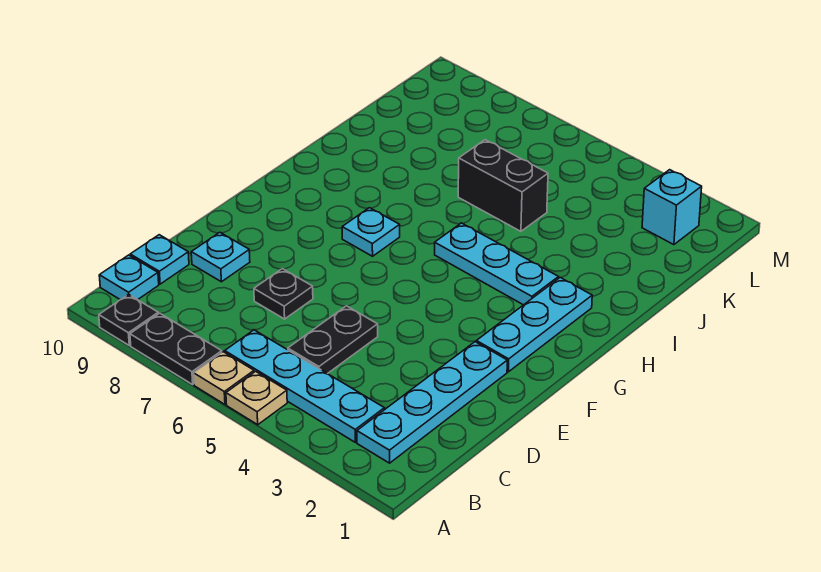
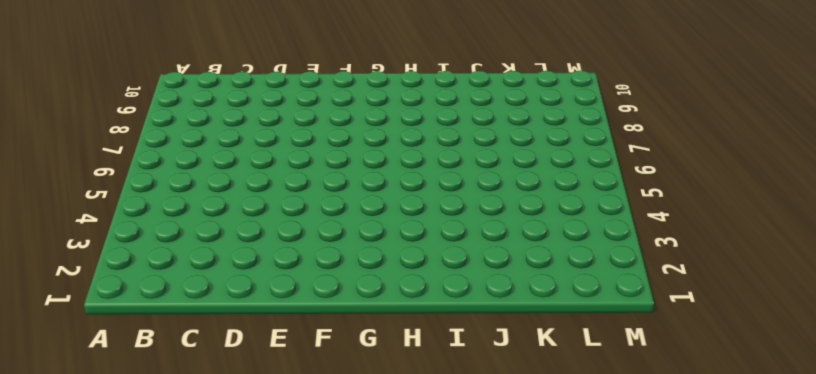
none -> tan plate A5 level 1
none -> tan plate A6 level 1
none -> black plate A7:A8 level 1

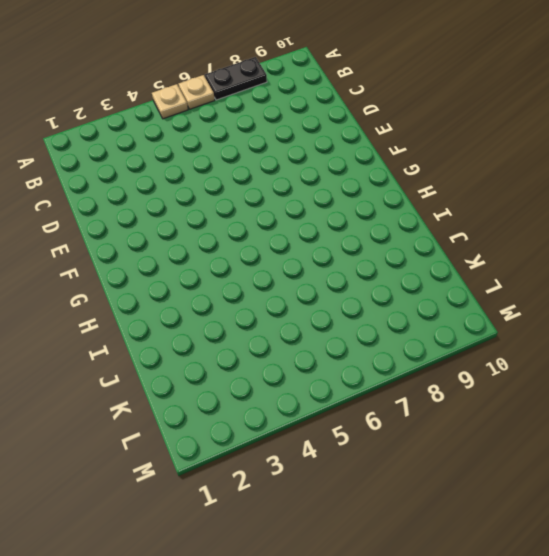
none -> black plate A9 level 1
none -> cyan plate B2:E2 level 1
none -> cyan plate B3:B6 level 1

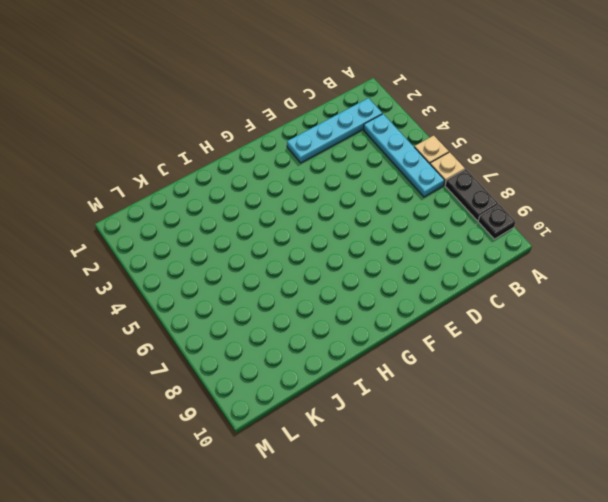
none -> cyan plate B10 level 1
none -> black plate C5:D5 level 1
none -> cyan plate C10 level 1

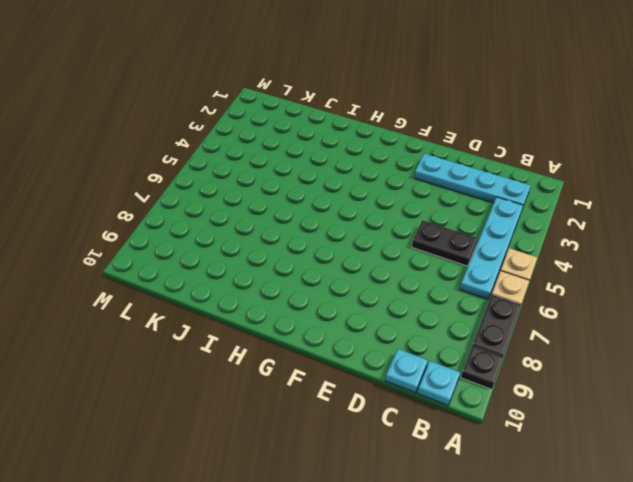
none -> black plate D7 level 1
none -> cyan plate D9 level 1
none -> cyan plate F2:H2 level 1

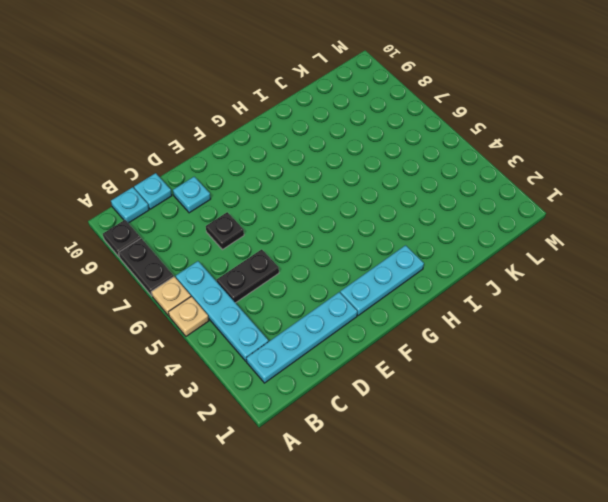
none -> cyan plate G7 level 1
none -> cyan plate H3:H5 level 1
none -> black brick J5:J6 level 1

